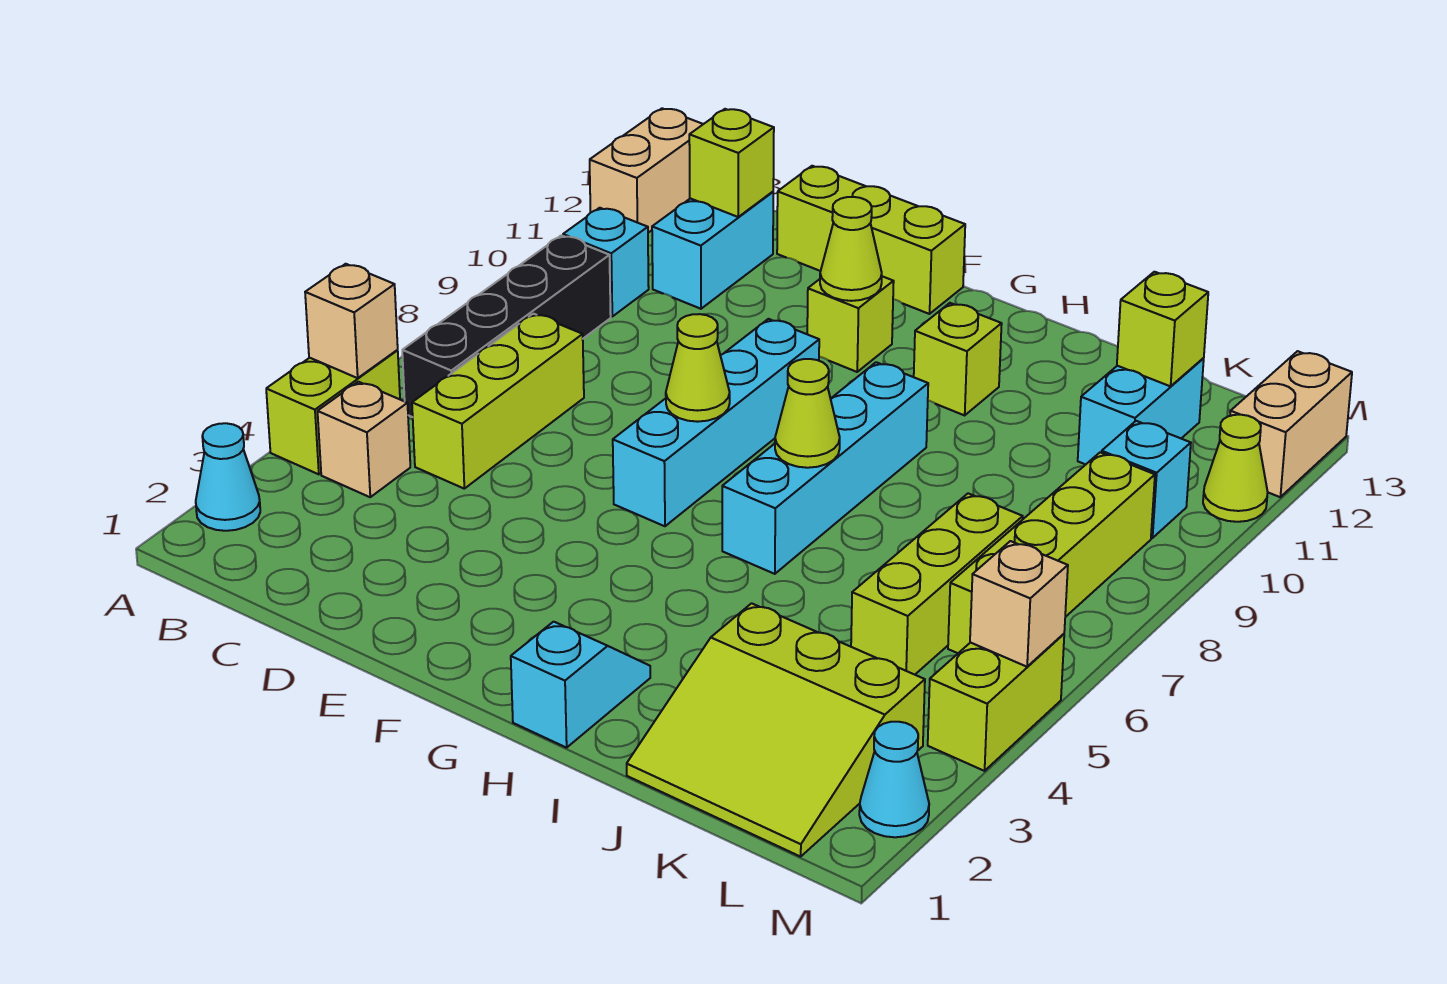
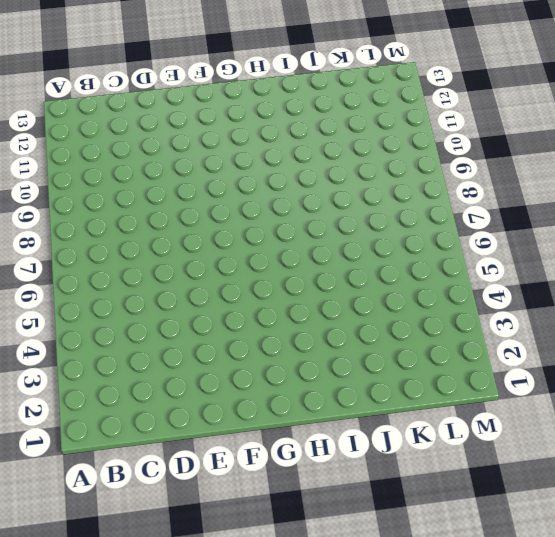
none -> cyan cone A2 level 1
none -> lime brick A4:A5 level 1
none -> tan brick A12:A13 level 1
none -> tan brick B4 level 1

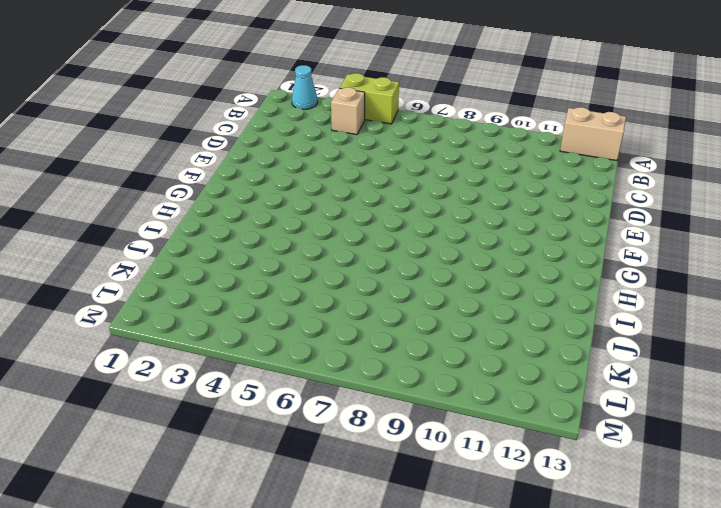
none -> black brick B6:B9 level 1
none -> cyan brick B10 level 1
none -> lime brick C5:C7 level 1
none -> cyan brick C11:C12 level 1

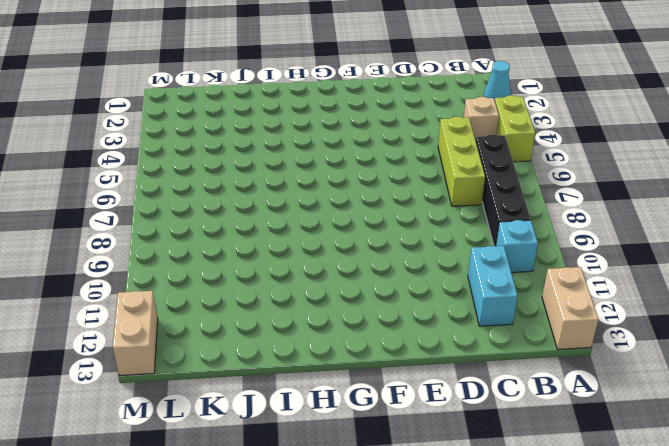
none -> lime brick D13:F13 level 1
none -> cyan brick F6:F9 level 1
none -> lime brick F11 level 1
none -> cyan slope H1:H2 level 1 top 1

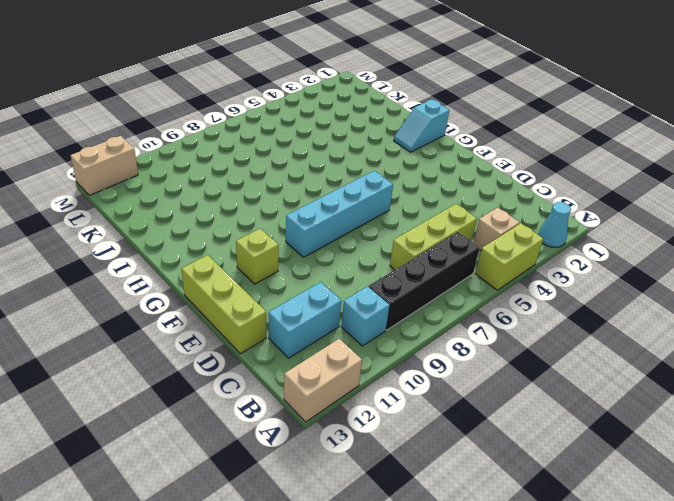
none -> cyan brick H6:H9 level 1
none -> lime brick H11 level 1
none -> lime slope J1:L3 level 1 top 3
none -> lime brick K5:K7 level 1

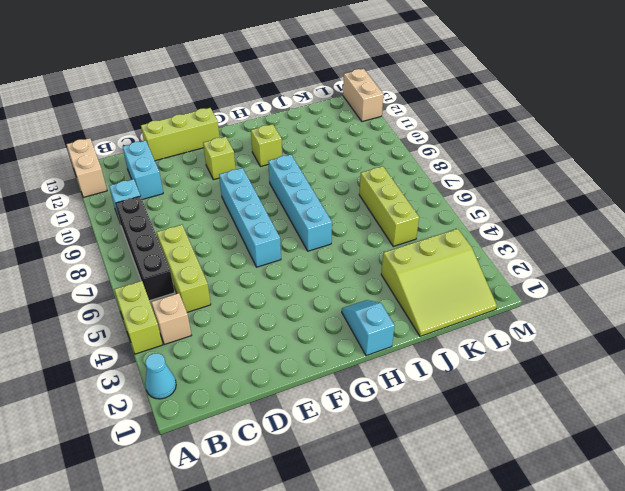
none -> cyan brick K11:K12 level 1
none -> lime brick L6:L9 level 1
none -> cyan brick L10 level 1
none -> cyan cone M2 level 1

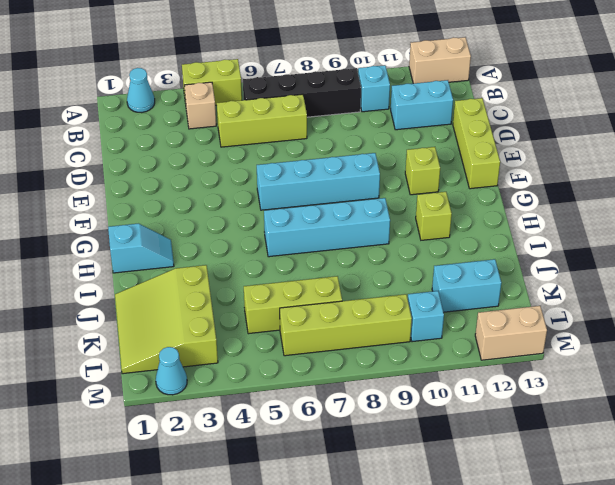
none -> lime brick M4:M5 level 1
none -> lime cone M11 level 1
none -> tan brick A5 level 2
none -> lime brick C12 level 2

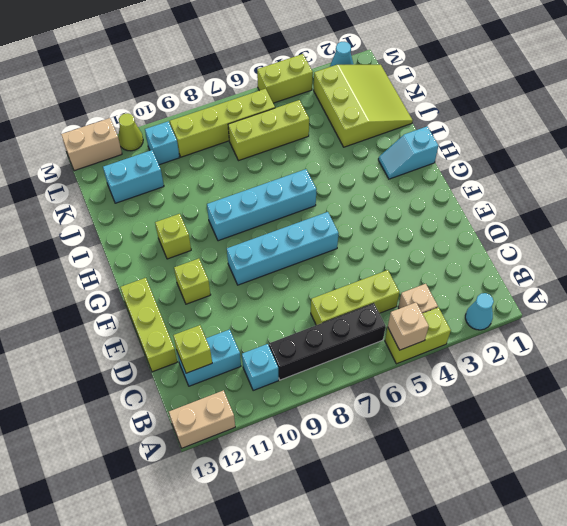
none -> lime cone F7 level 2
none -> lime cone F11 level 2
none -> lime cone H7 level 2
none -> lime brick K12 level 2

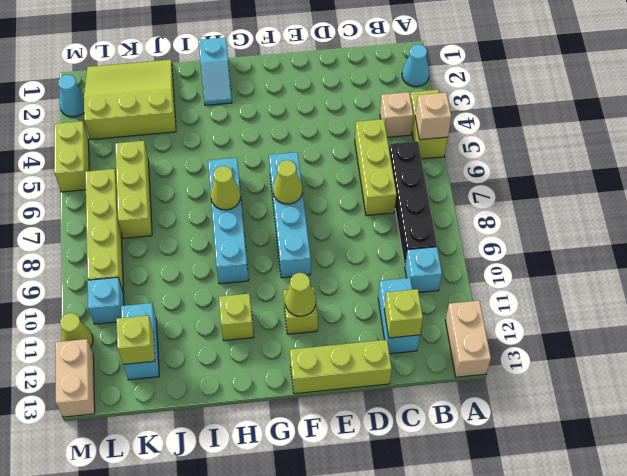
none -> tan brick M5 level 2

